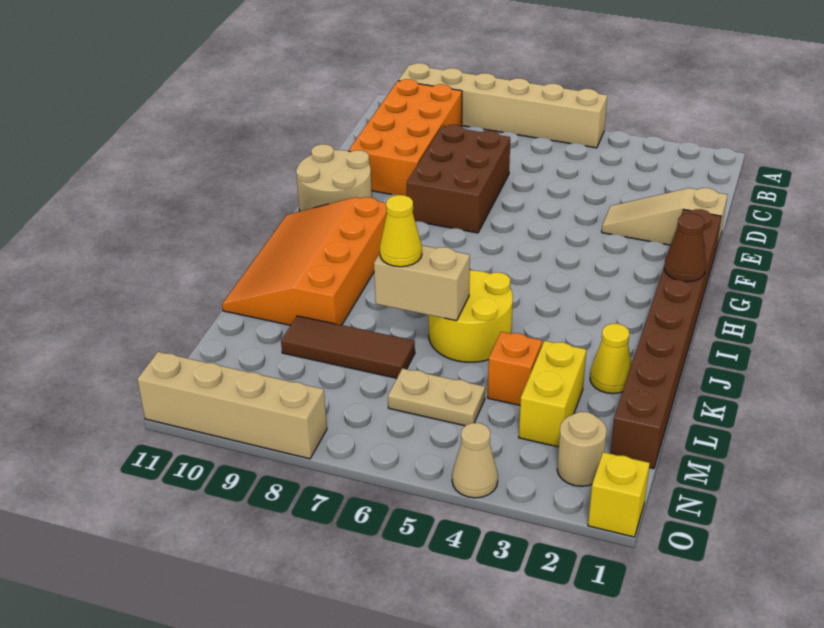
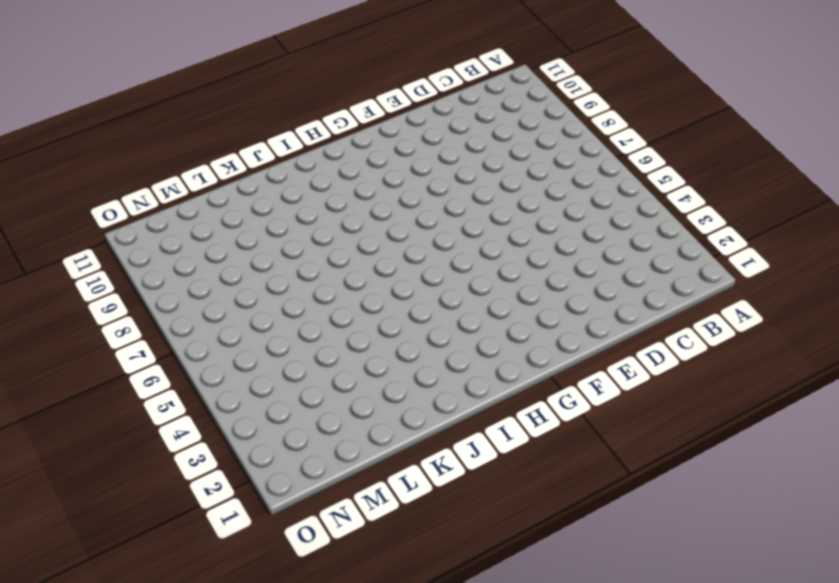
none -> tan brick A5:A10 level 1
none -> orange brick B9:E10 level 1
none -> brown brick D7:F8 level 1

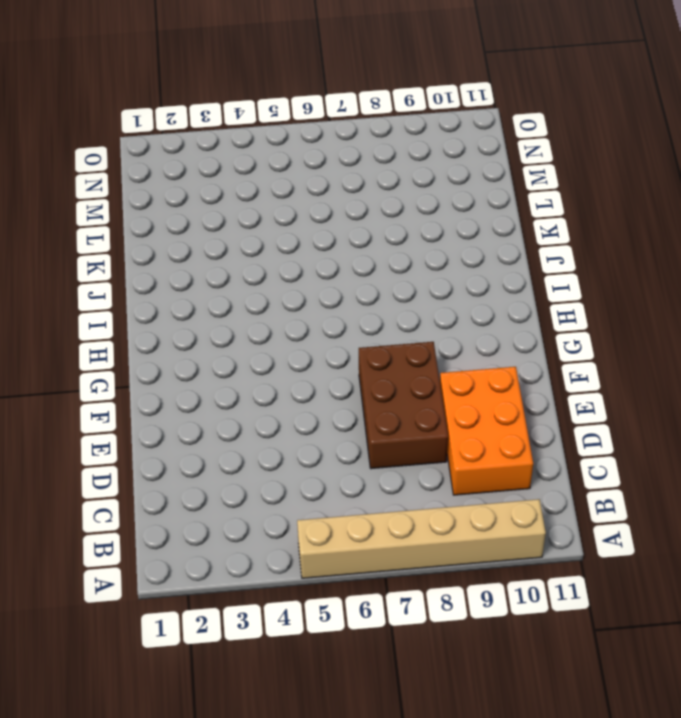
orange brick C9:E10 level 1 -> orange brick B9:E10 level 1
none -> tan slope E1:E3 level 1 top 1
none -> brown brick F1:M1 level 1
none -> tan round brick F10:G11 level 1

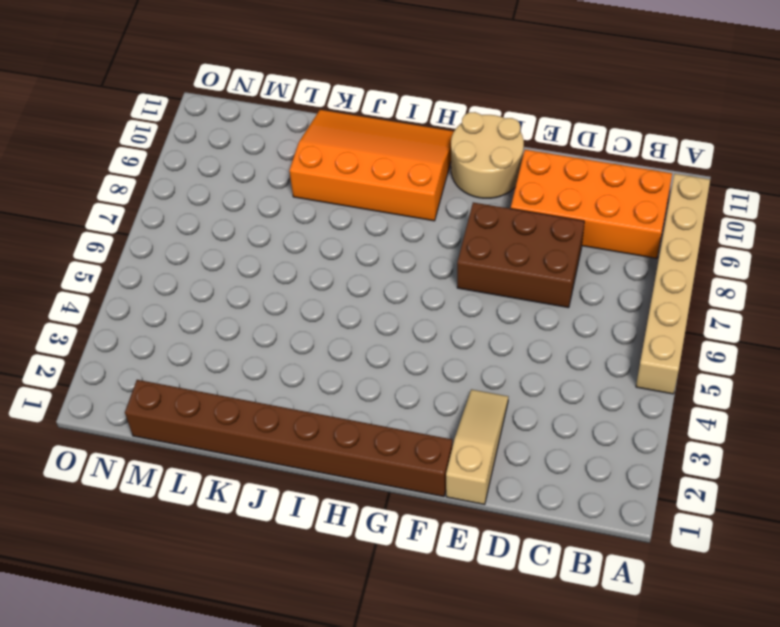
none -> yellow round brick J5:K6 level 1
none -> yellow cone K2 level 1
none -> yellow brick L3:M3 level 1

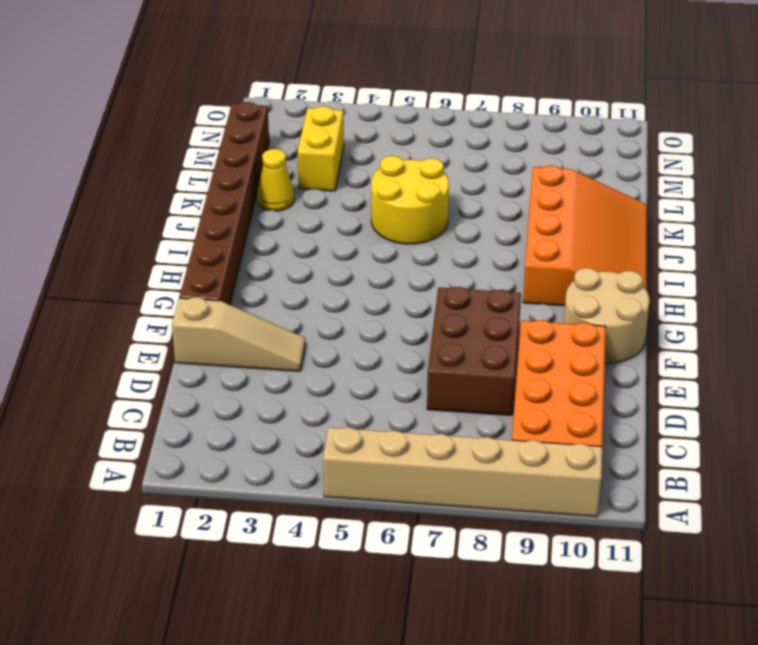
none -> orange brick L4 level 1
none -> brown tile L7:L9 level 1
none -> tan plate M5:M6 level 1

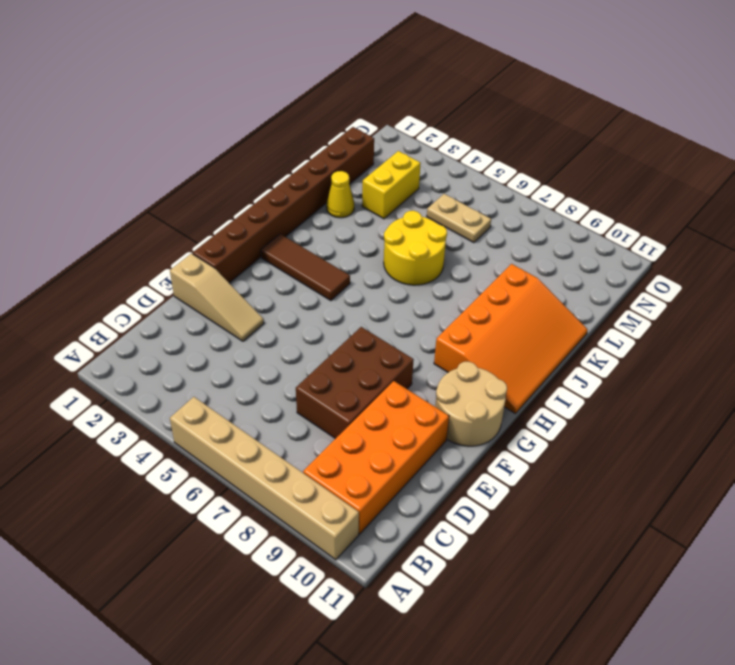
brown tile H2:H4 level 1 -> brown tile L7:L9 level 1
none -> orange brick L4 level 1
none -> tan round brick N2 level 1
none -> yellow brick O1 level 1

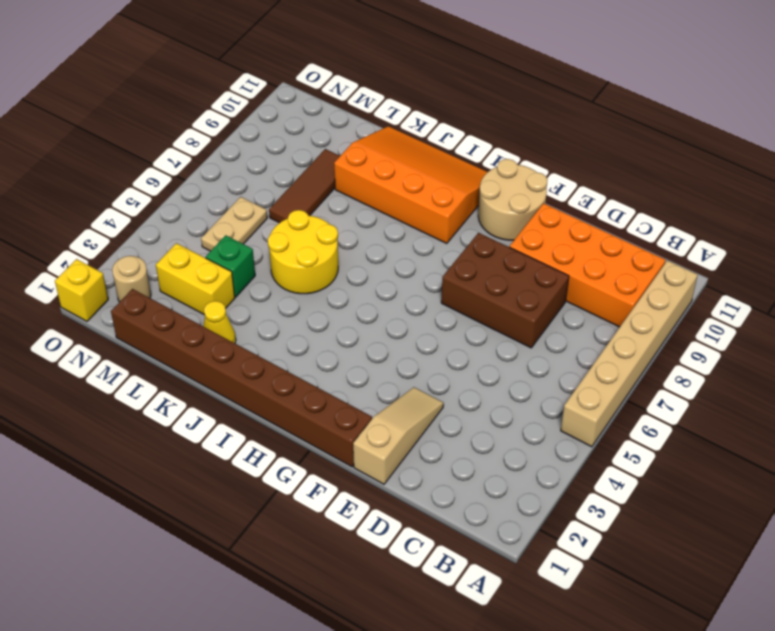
green brick L4 level 1 -> orange brick L4 level 1
none -> tan cone O4 level 1
none -> tan brick O8:O11 level 1
none -> brown cone H1 level 2

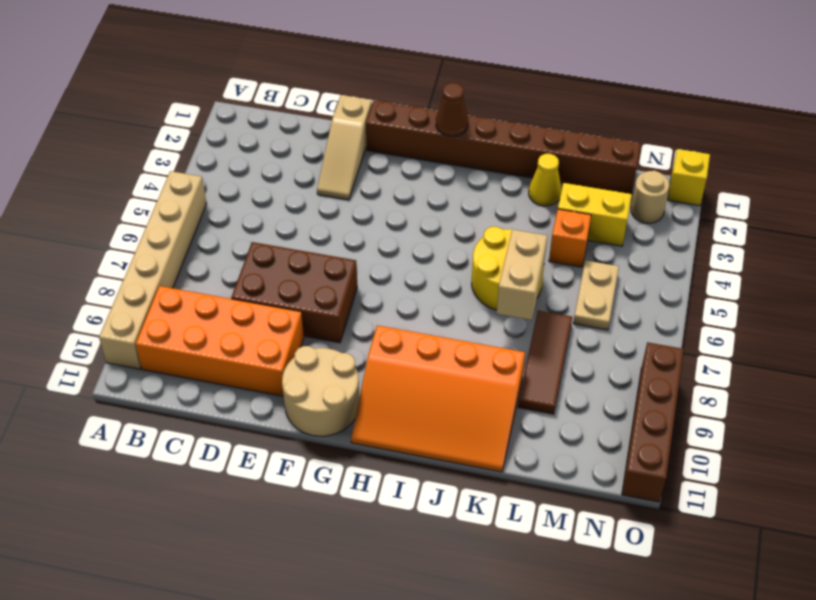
brown brick O8:O11 level 1 -> tan brick O8:O11 level 1
none -> tan cone O4 level 1
none -> yellow cone K7 level 3

